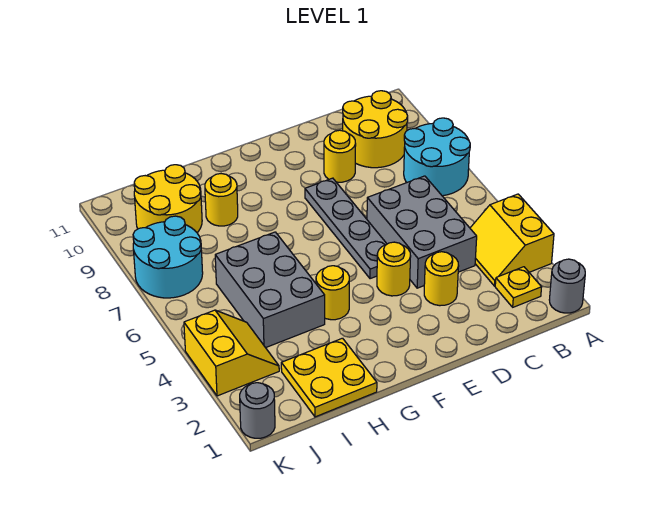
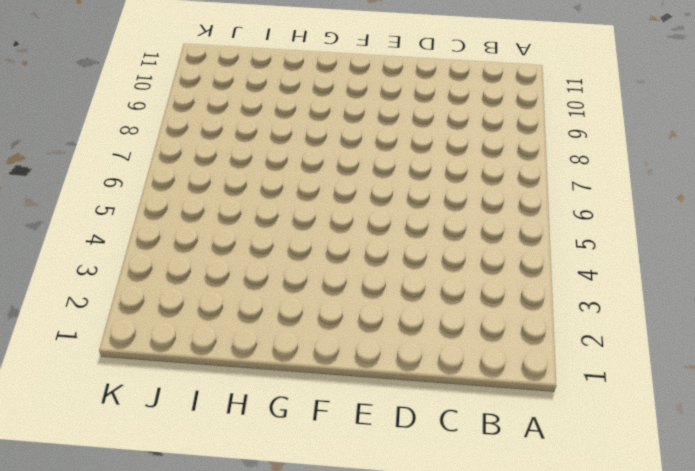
none -> grey round brick A1 level 1
none -> yellow slope A3:B4 level 1 top A
none -> cyan round brick A7:B8 level 1

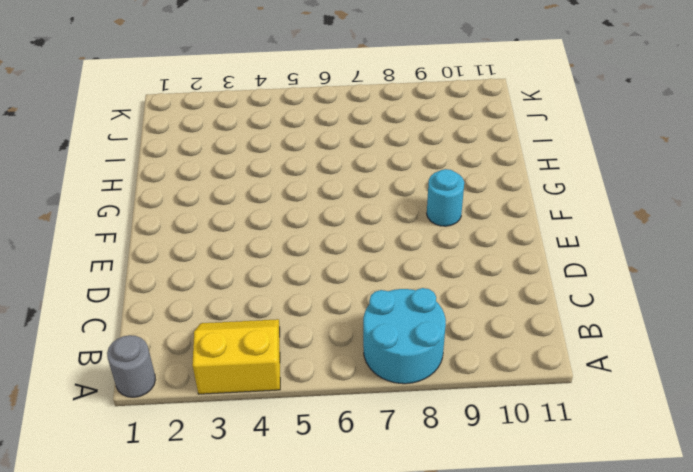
cyan round brick F9 level 1 -> none
none -> yellow plate B2 level 1
none -> yellow round brick B9:C10 level 1
none -> grey brick C4:D6 level 1

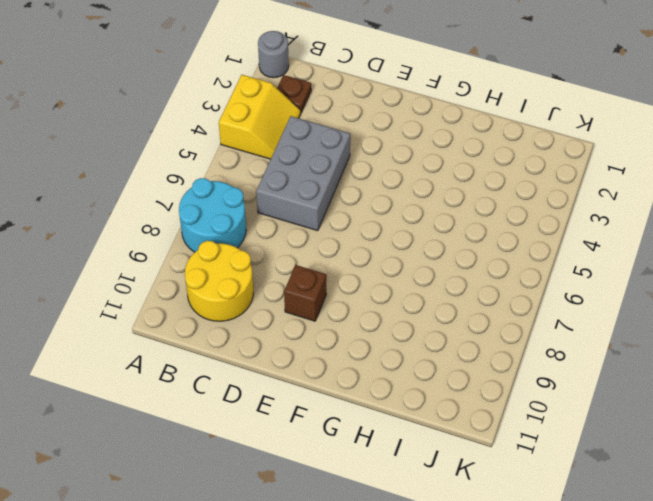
brown plate B2 level 1 -> yellow plate B2 level 1
brown brick E9 level 1 -> none
none -> yellow round brick D3 level 1
none -> yellow round brick D9 level 1
none -> yellow round brick E4 level 1

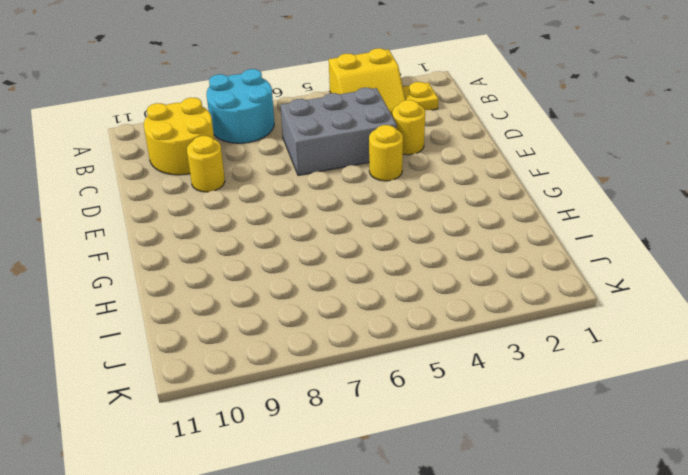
none -> grey round brick A1 level 1
none -> grey plate E5:E8 level 1
none -> yellow round brick G4 level 1

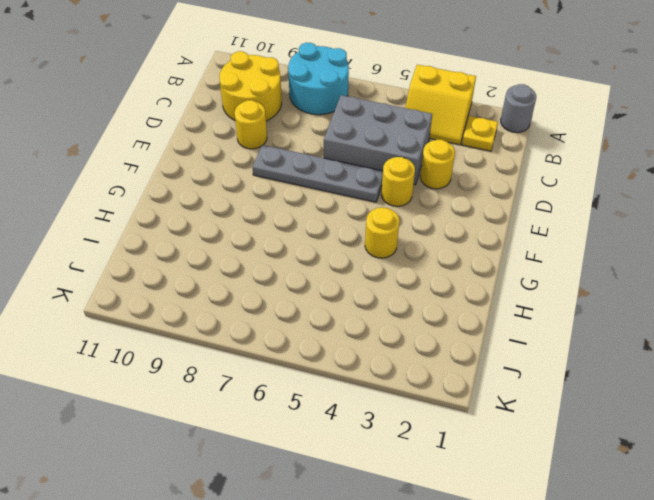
none -> yellow plate H1:I2 level 1
none -> grey brick H4:I6 level 1
none -> yellow round brick H9 level 1

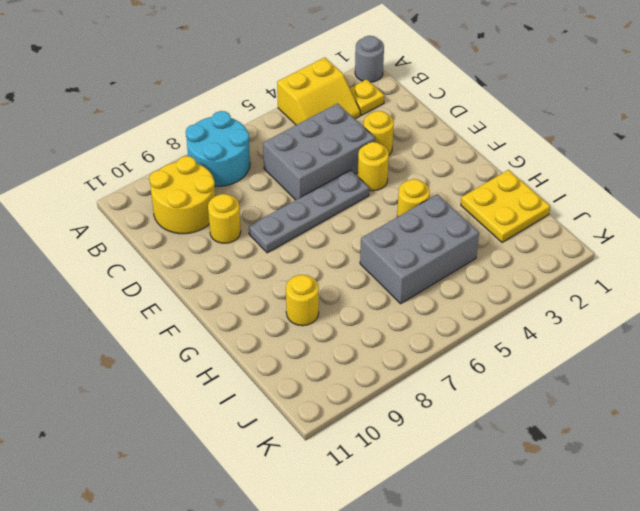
none -> yellow round brick I9:J10 level 1
none -> yellow slope J3:K4 level 1 top K
none -> cyan round brick J7:K8 level 1

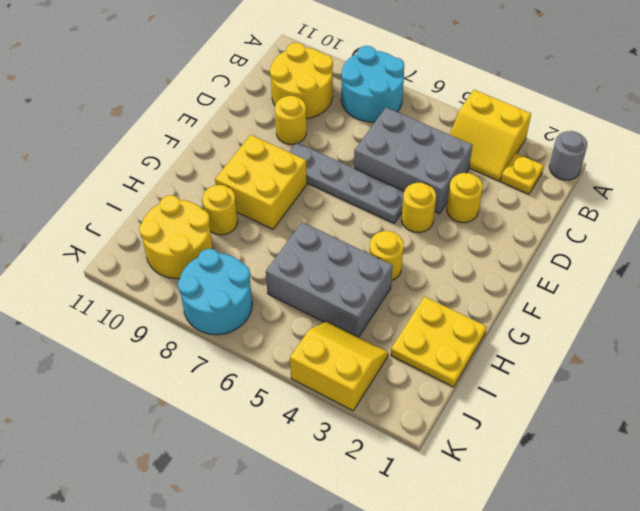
yellow brick F8:G9 level 1 -> none
none -> grey round brick K1 level 1

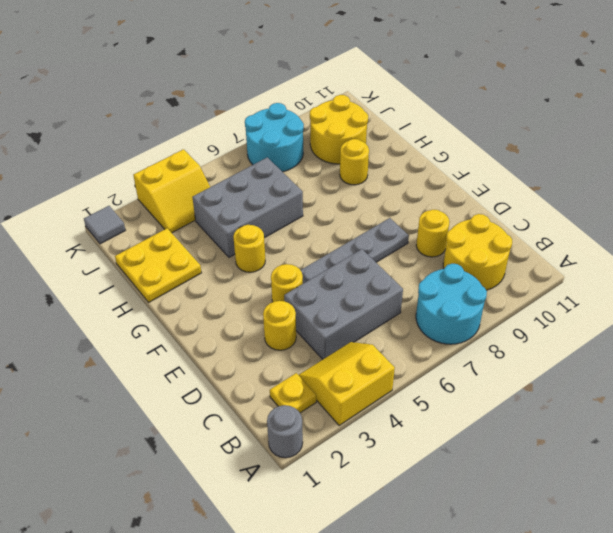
grey tile K1 level 1 -> grey round brick K1 level 1

